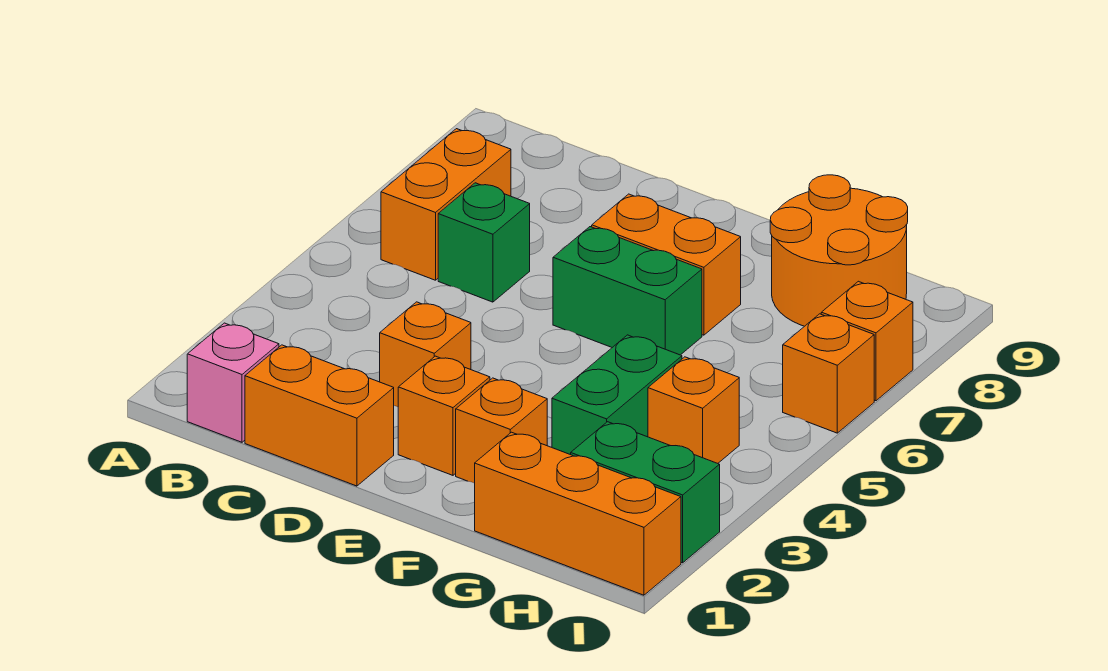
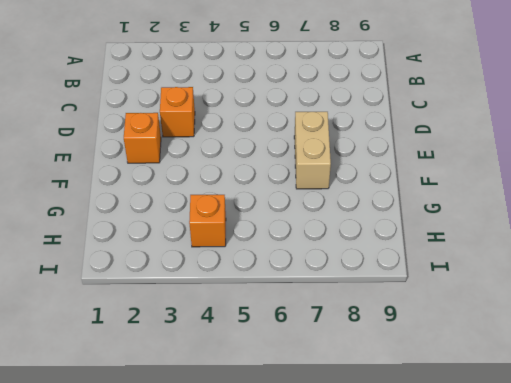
tan brick E7:F7 level 1 -> orange brick E7:F7 level 1
none -> pink brick B1 level 1
none -> orange brick B6:B7 level 1
none -> orange brick C1:D1 level 1

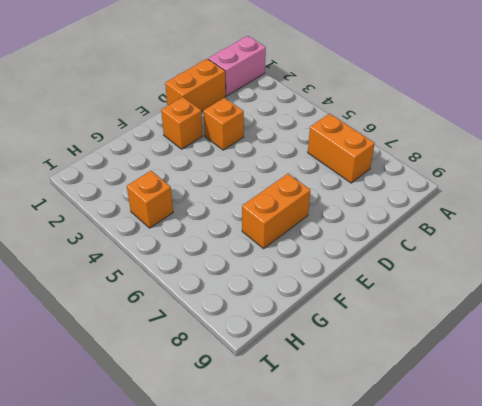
pink brick A1:B1 level 1 -> pink brick B1 level 1
none -> green brick C6 level 1
none -> green brick E6:F6 level 1
none -> orange brick F2 level 1

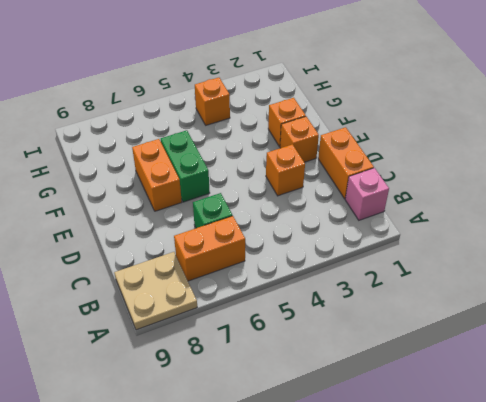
tan plate A8:B9 level 1 -> none
none -> orange brick G1:I1 level 1
none -> green brick G3:G4 level 1
none -> orange round brick G8:H9 level 1

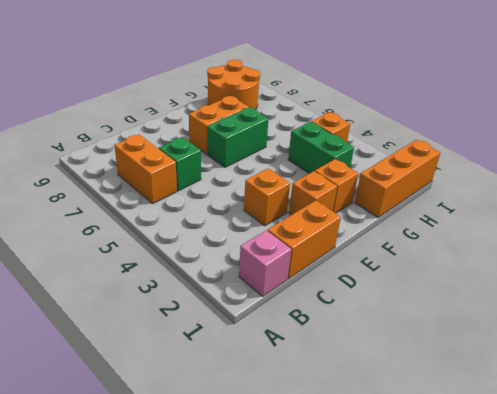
none -> green brick H2:I2 level 1
none -> orange brick I6 level 1
none -> orange brick I7 level 1

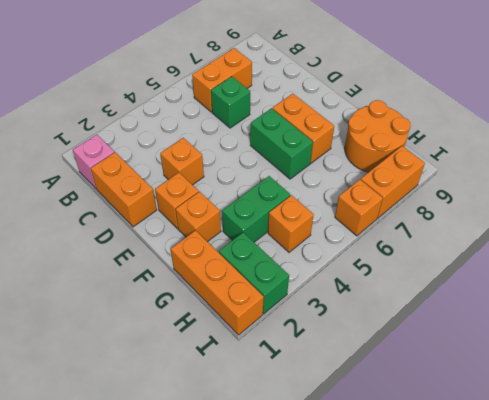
orange brick I7:I8 level 1 -> orange brick I7 level 1

